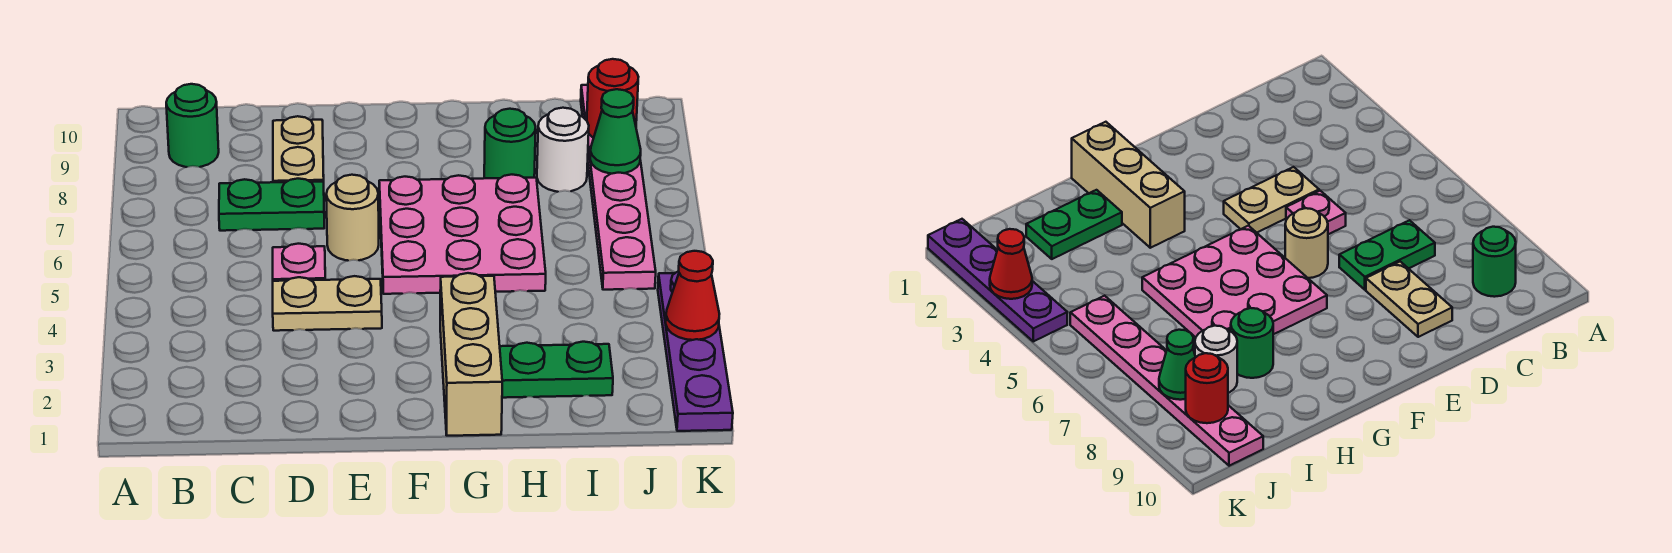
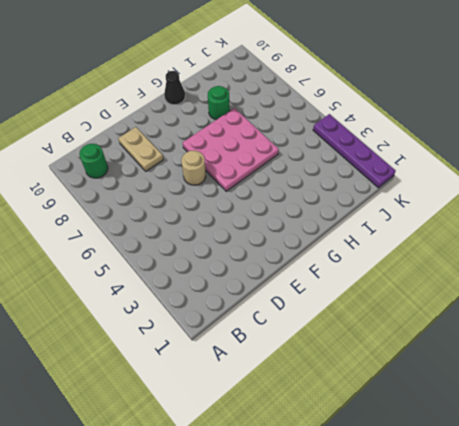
black cone G10 level 1 -> none
none -> green plate C7:D7 level 1
none -> tan plate D4:E4 level 1
none -> pink plate D5 level 1

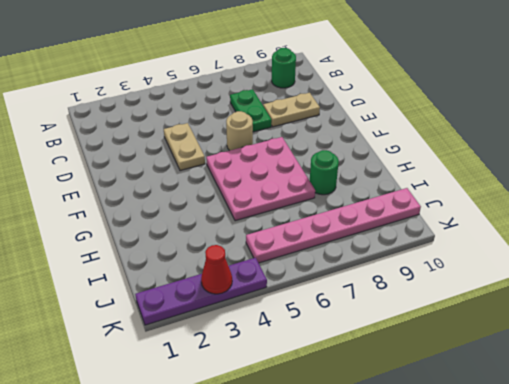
none -> pink plate D5 level 1
none -> tan brick G1:G3 level 1
none -> green plate H2:I2 level 1

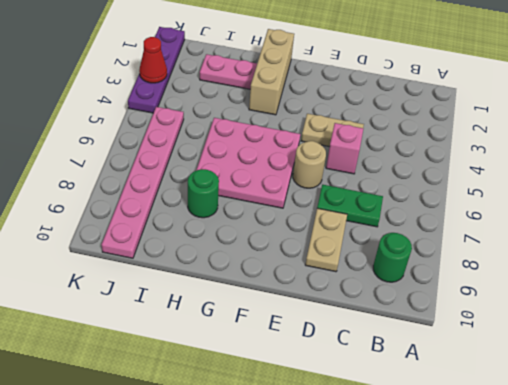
pink brick D5 level 1 -> pink plate D5 level 1
pink plate H2:I2 level 1 -> green plate H2:I2 level 1
none -> white round brick I8 level 1
none -> green cone J8 level 2
none -> red round brick J9 level 2

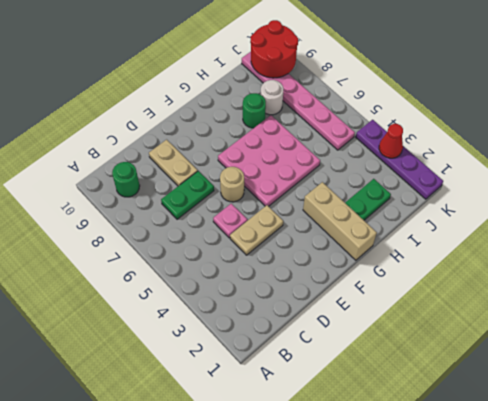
red round brick J9:K10 level 2 -> red round brick J9 level 2
none -> green cone J8 level 2

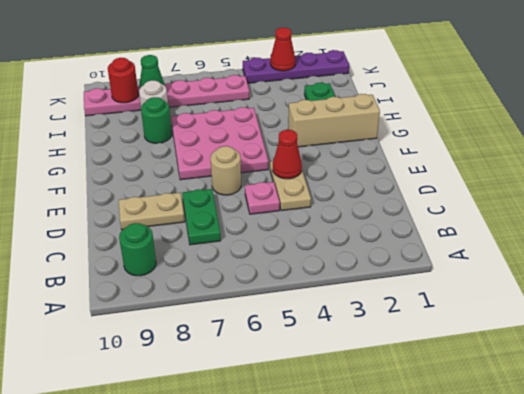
red cone E4 level 2 -> none

